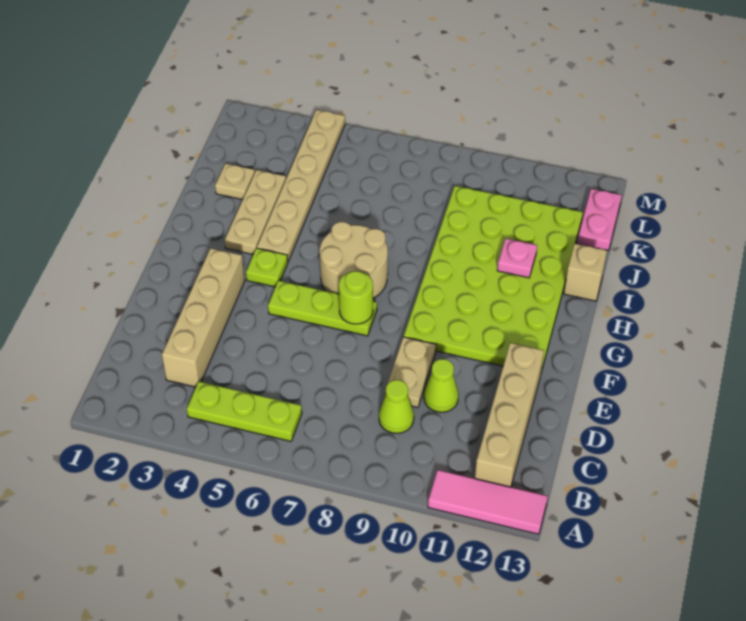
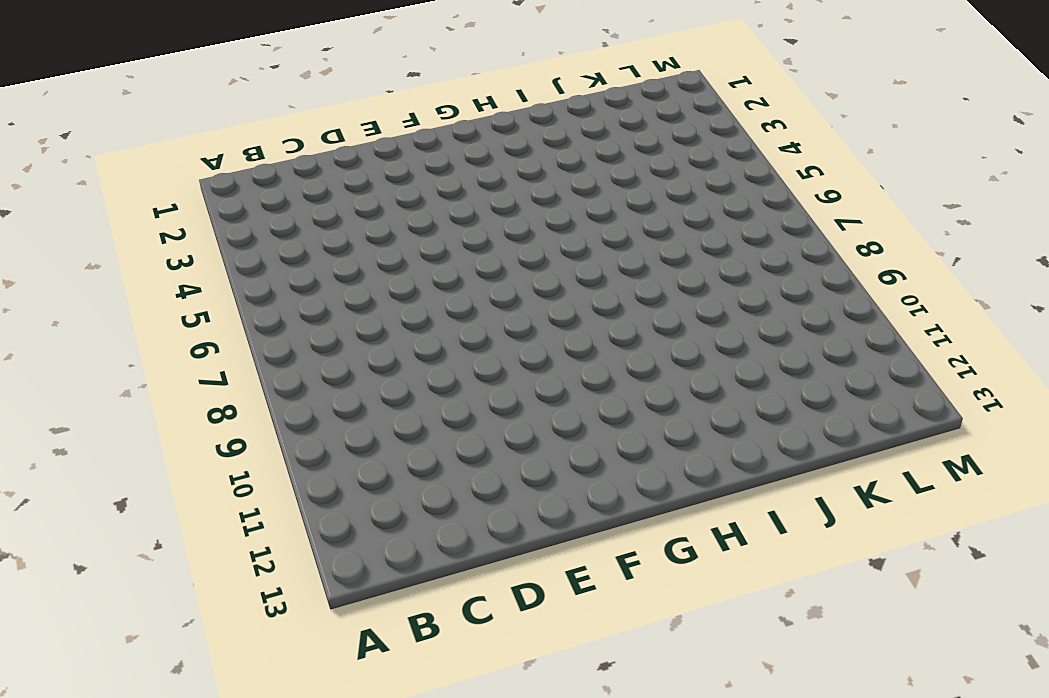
none -> pink tile A11:A13 level 1
none -> lime plate B4:B6 level 1
none -> tan brick B12:E12 level 1

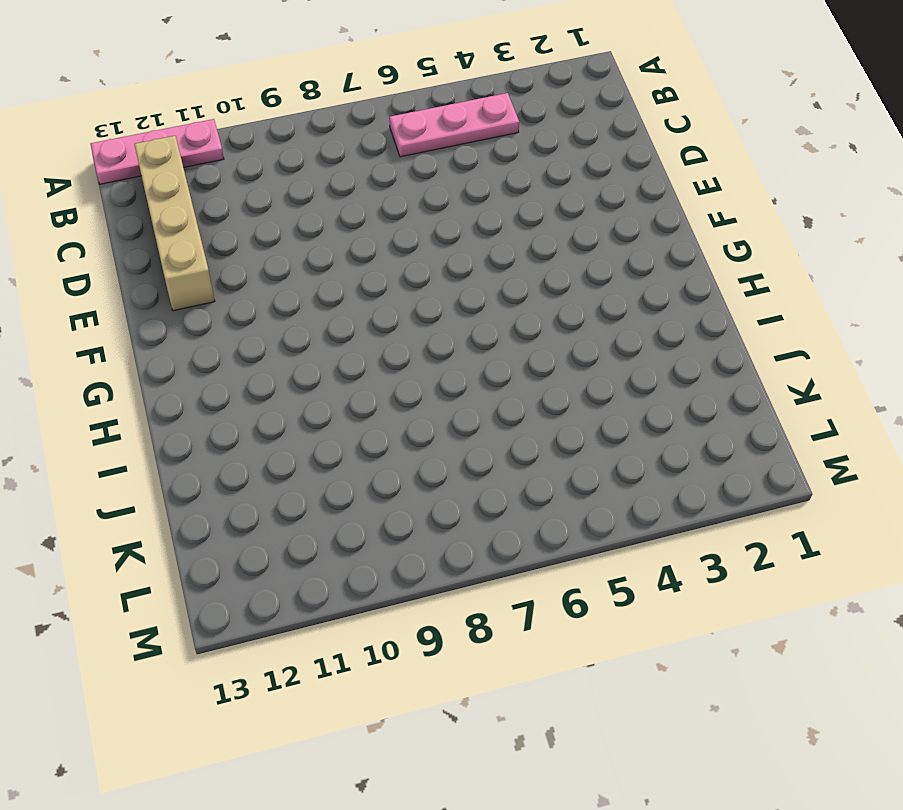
pink plate A11:A13 level 1 -> pink tile A11:A13 level 1
pink plate B4:B6 level 1 -> lime plate B4:B6 level 1
none -> tan brick C3:F3 level 1
none -> lime cone C9 level 1
none -> tan plate D9:E9 level 1

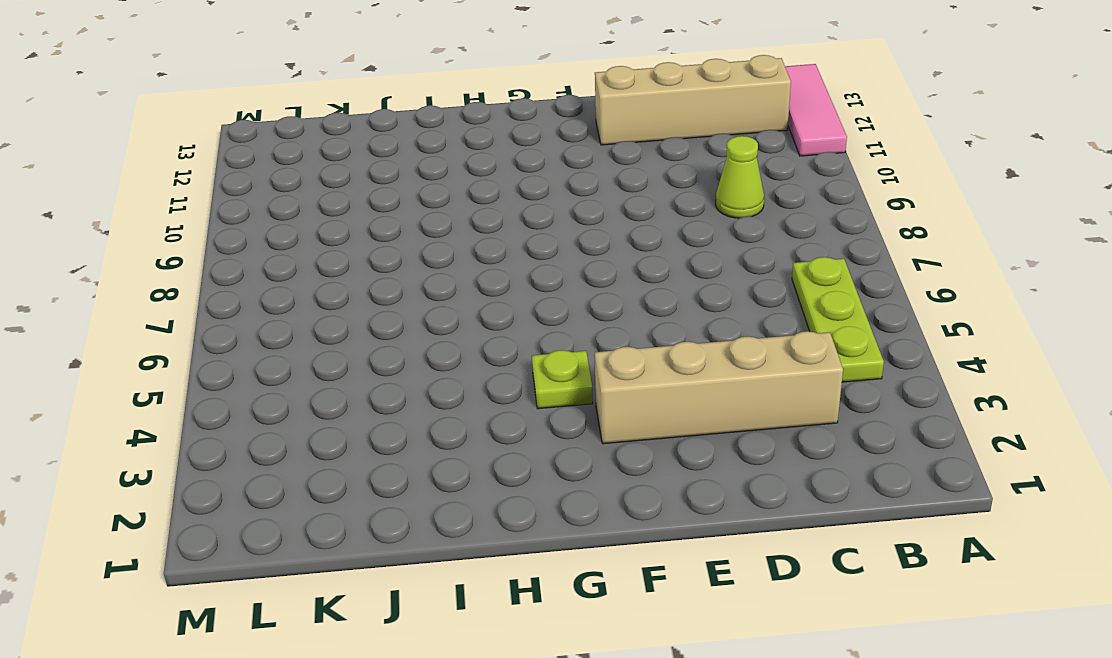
none -> tan plate D9:E9 level 1
none -> lime cone D10 level 1
none -> lime plate F5:F7 level 1

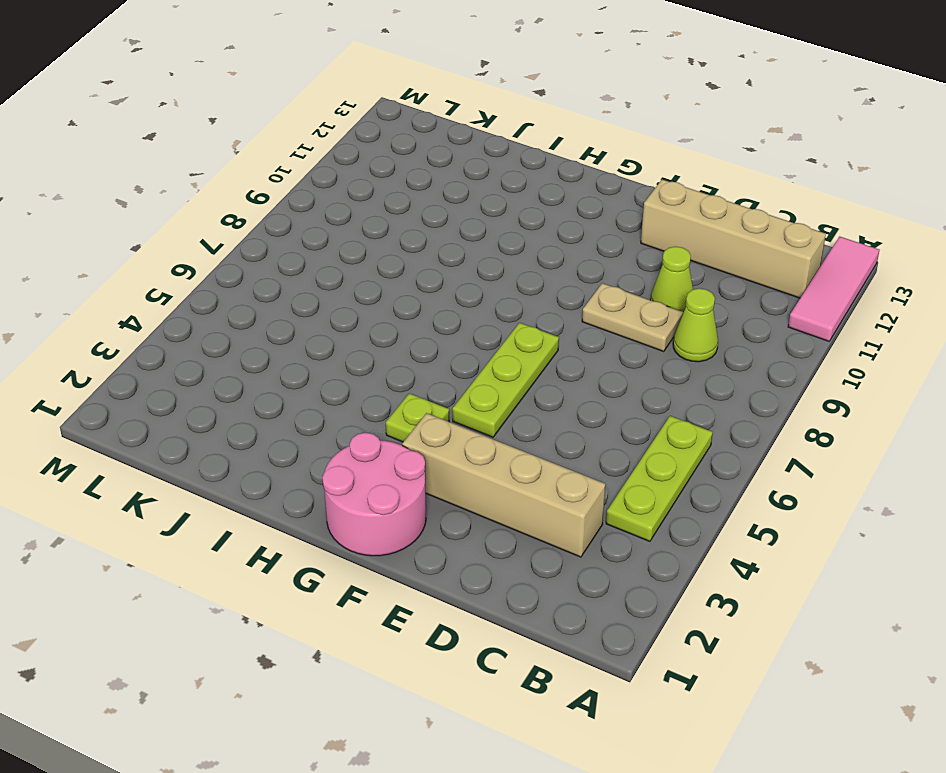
pink round brick F1:G2 level 1 -> none
none -> lime plate F9:K12 level 1
none -> tan round brick G6:H7 level 1
none -> tan plate H3:J3 level 1

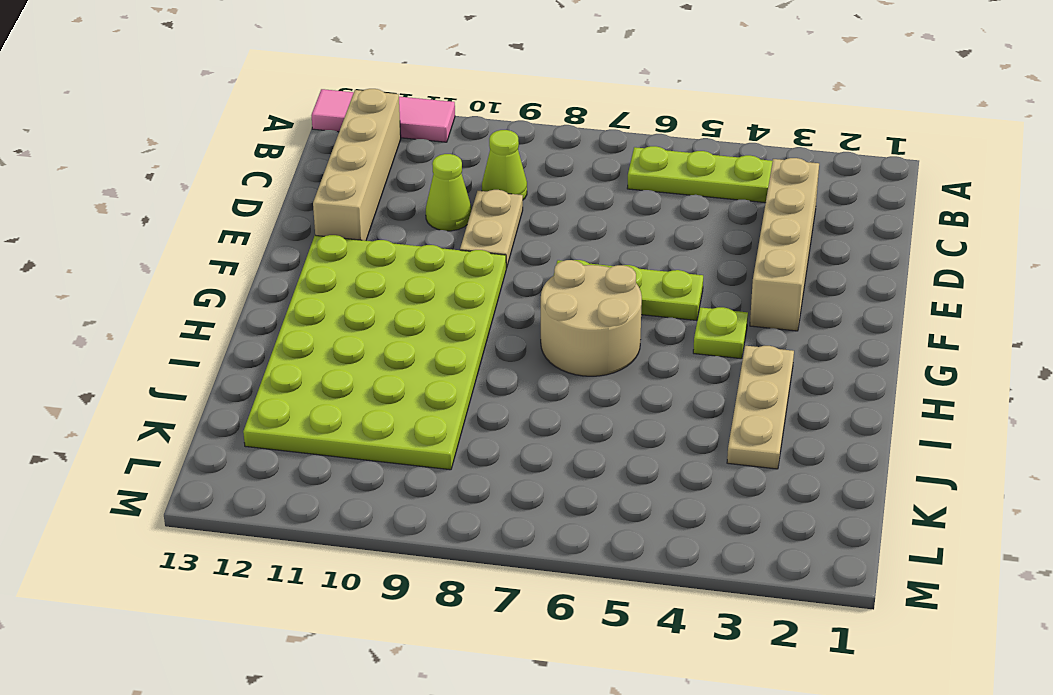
none -> tan plate H4:M4 level 1
none -> tan brick I13 level 1
none -> tan plate J2 level 1

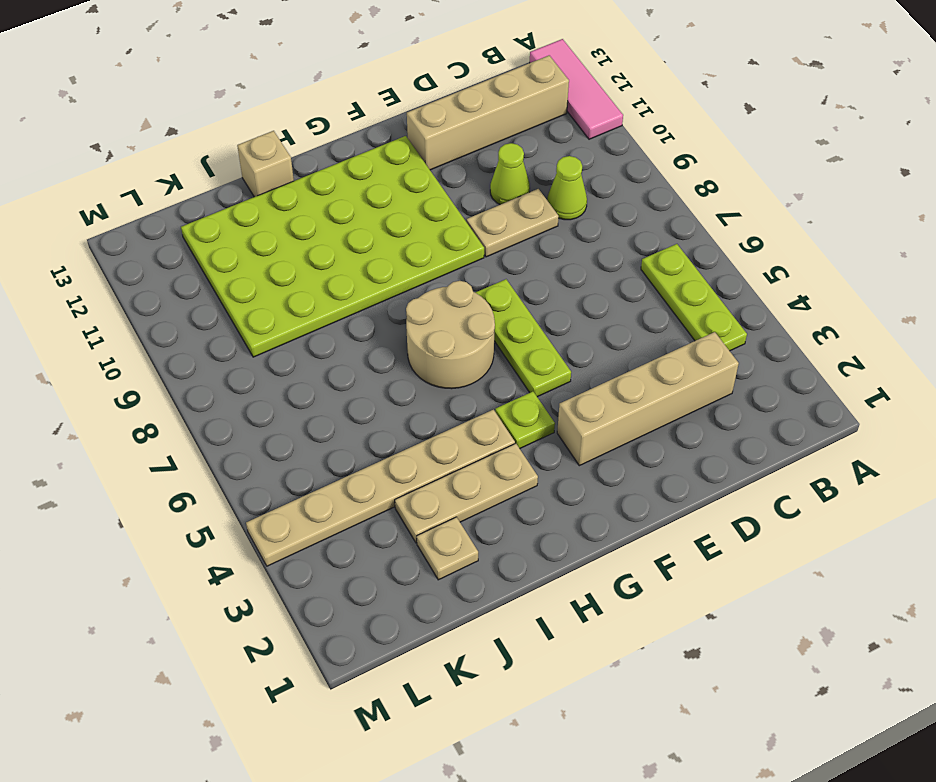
none -> pink plate K13:L13 level 1
none -> lime round brick F7 level 2
none -> pink plate I11 level 2

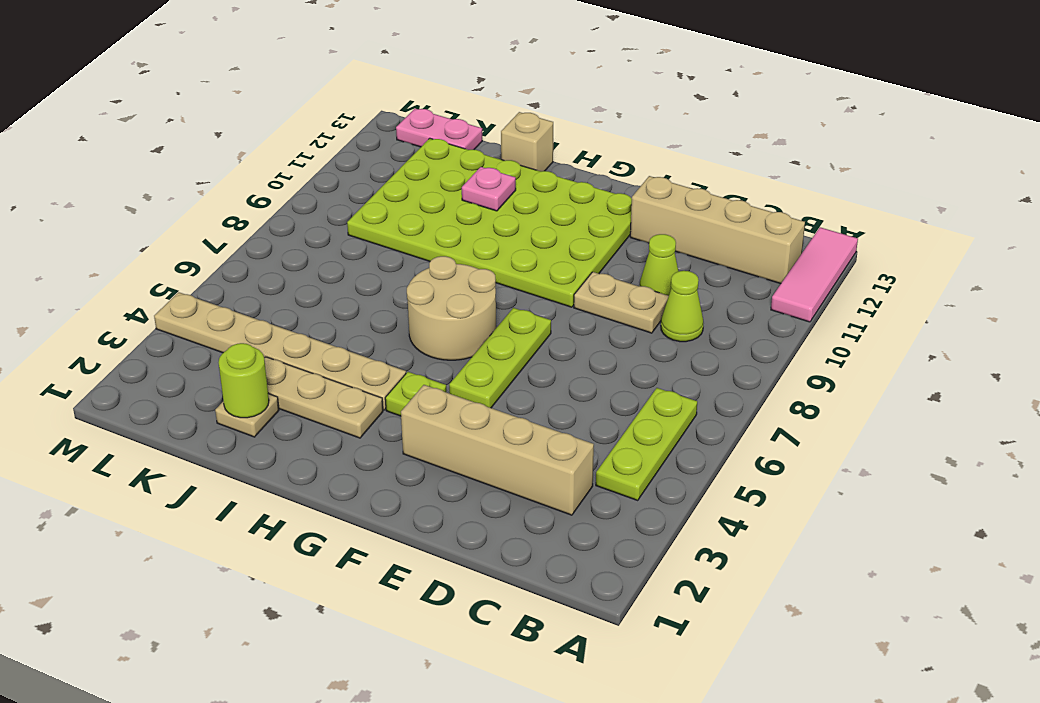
lime round brick J2 level 2 -> lime round brick F7 level 2

